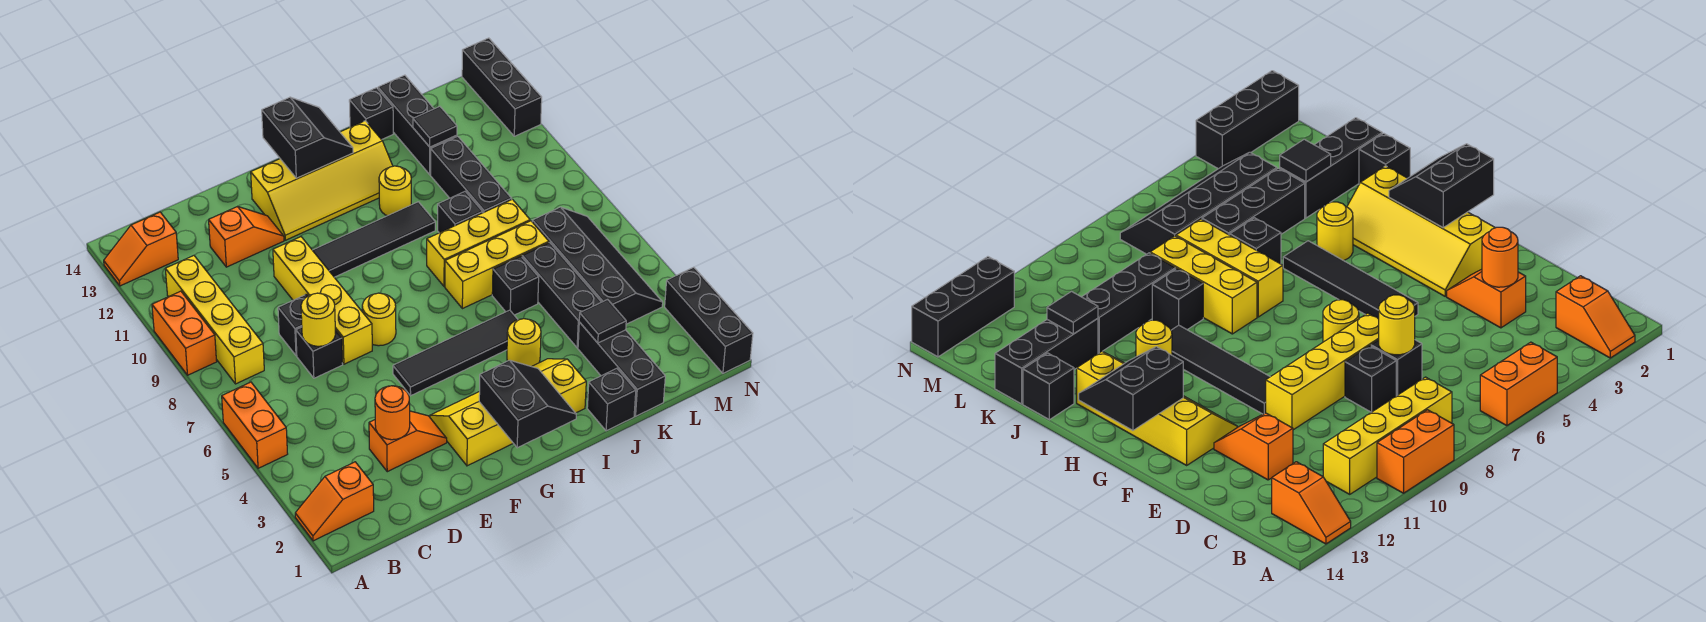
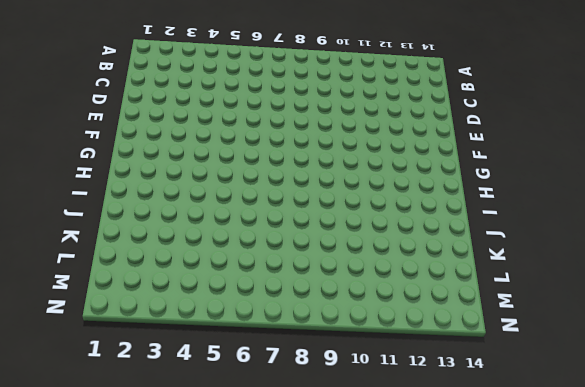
none -> orange slope A2:B2 level 1 top B
none -> orange brick A5:A6 level 1
none -> orange brick A9:A10 level 1
none -> orange slope A13:B13 level 1 top B

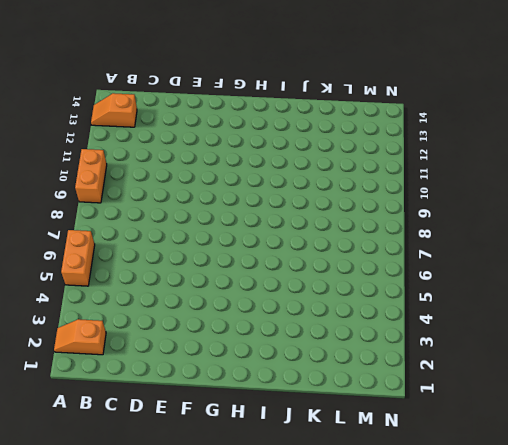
none -> yellow brick B8:B11 level 1
none -> orange slope D3:E3 level 1 top D
none -> black brick D7 level 1
none -> black brick D8 level 1

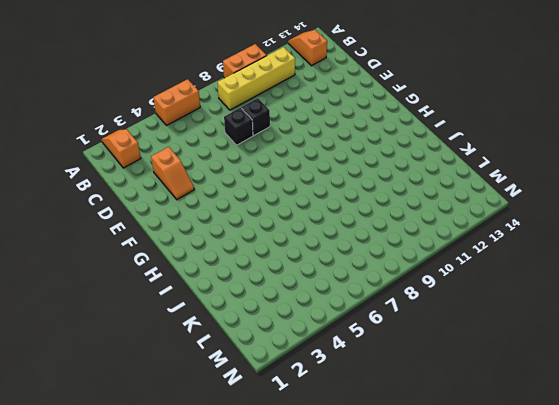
none -> orange slope D12:E12 level 1 top D
none -> yellow brick E7:E10 level 1
none -> yellow slope F2:I3 level 1 top 2
none -> black tile F5:I5 level 1

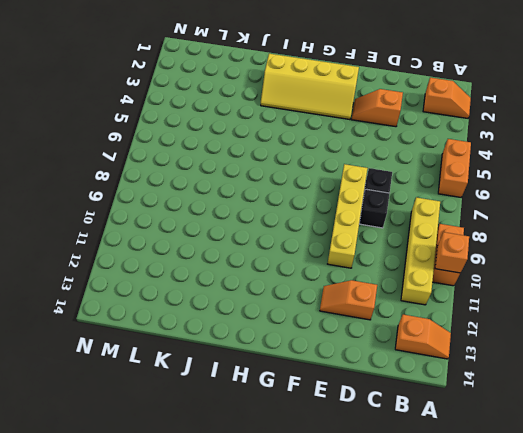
orange brick A10 level 2 -> none
none -> black tile F5:I5 level 1
none -> yellow round brick F7 level 1
none -> black tile F10:I10 level 1
none -> yellow slope F12:I13 level 1 top 13

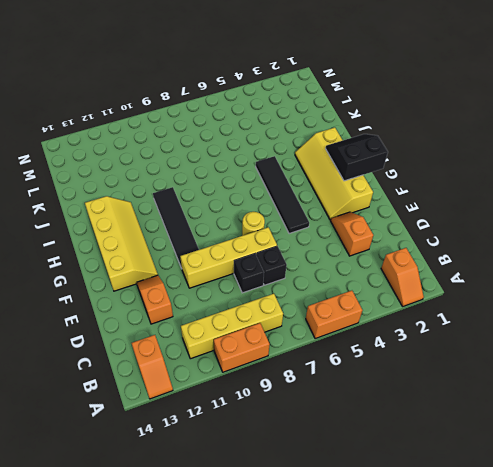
none -> yellow round brick I4 level 1
none -> yellow brick I7:K7 level 1
none -> yellow brick I8:K8 level 1
none -> yellow round brick I11 level 1

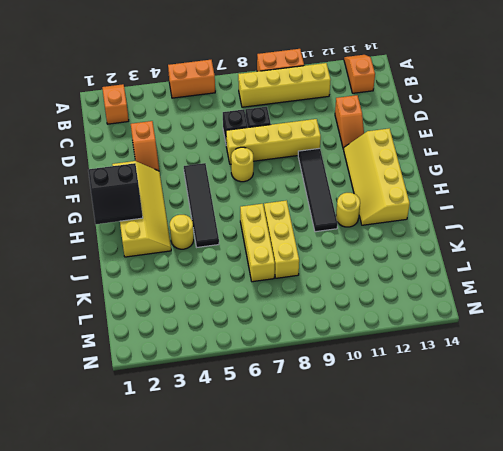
none -> black brick J1 level 1
none -> black brick J6 level 1
none -> black brick J9 level 1
none -> black brick J14 level 1

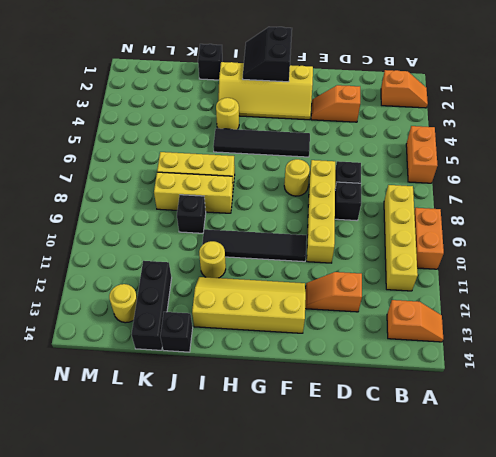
yellow round brick L13 level 1 -> yellow round brick D7 level 2
none -> black brick J6 level 1
none -> black brick K1:K3 level 1
none -> black brick K4:K6 level 1
none -> black brick K9:K11 level 1

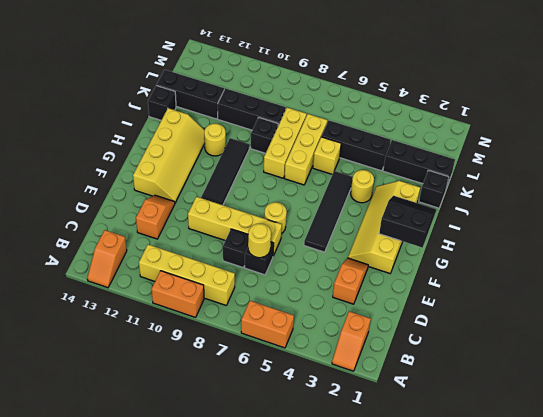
yellow brick J6 level 1 -> black brick J6 level 1
none -> black slope L4:M7 level 1 top L
none -> black brick N1:N3 level 1
none -> black brick N12:N14 level 1
none -> orange round brick D3 level 2

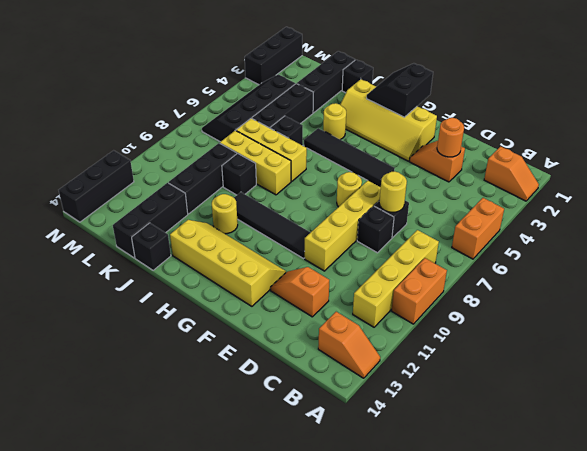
none -> black slope G13:H14 level 2 top G
none -> black tile K3 level 2
none -> black tile K12 level 2

